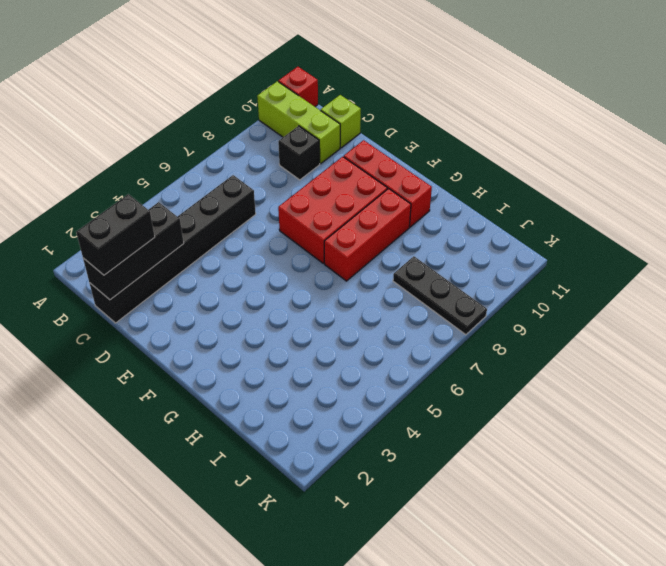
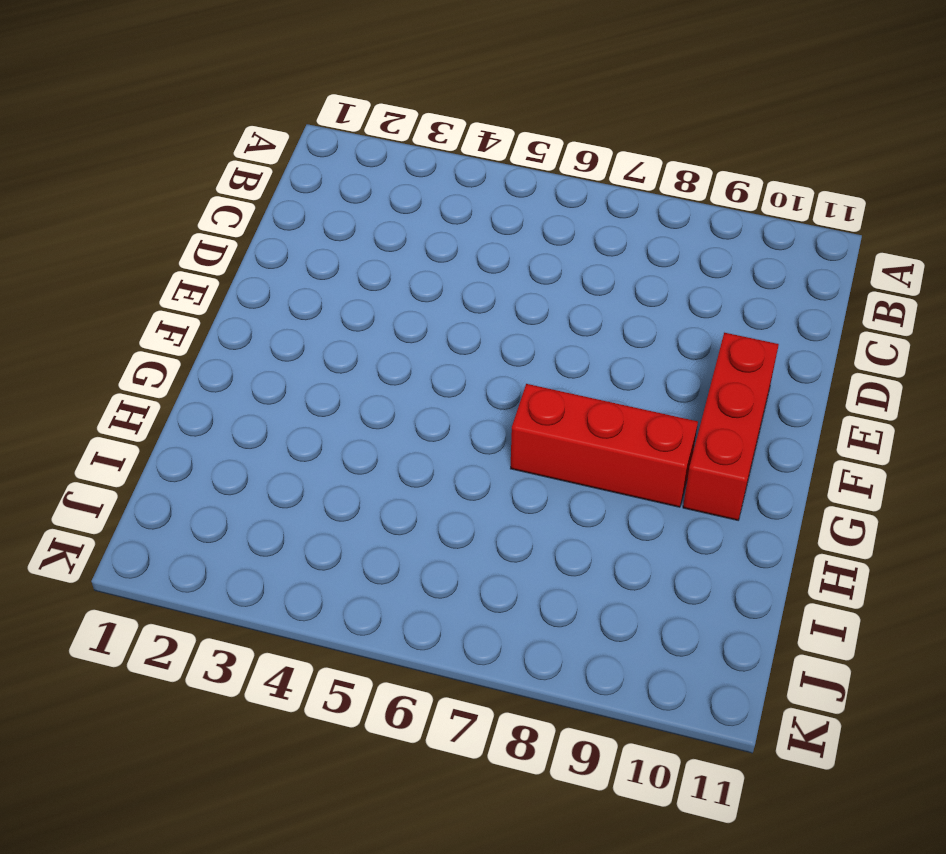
none -> lime brick A10:C10 level 1
none -> red brick A11 level 1

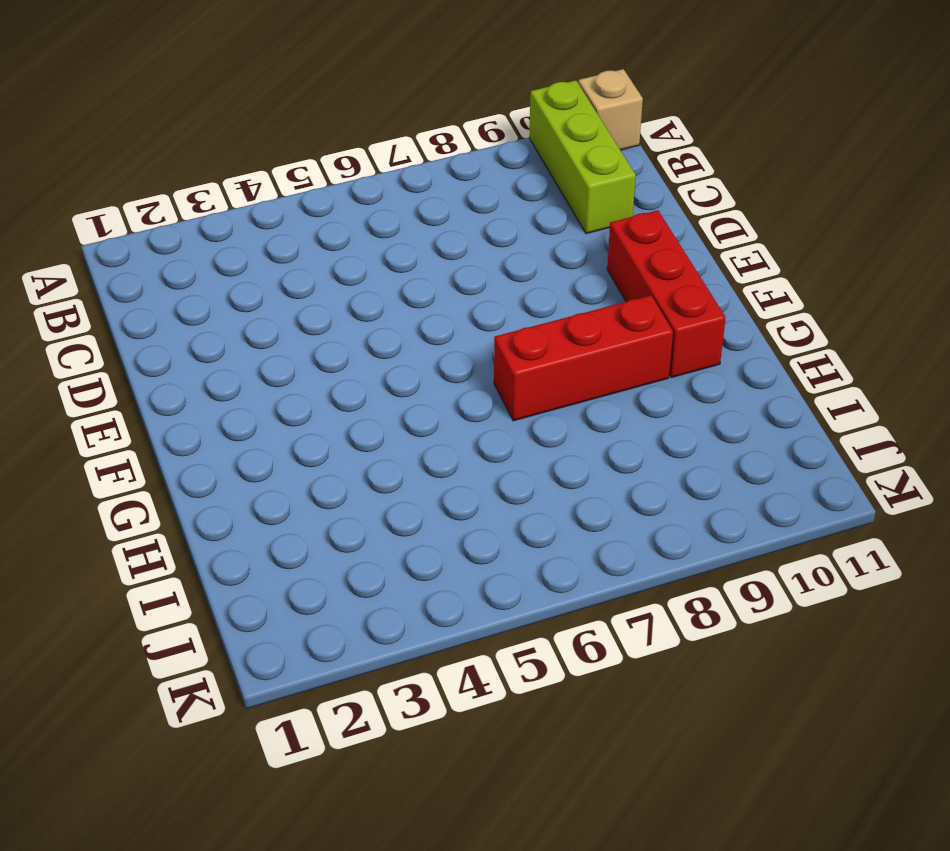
tan brick A11 level 1 -> red brick A11 level 1
none -> black brick C1:C6 level 1
none -> black brick C9 level 1

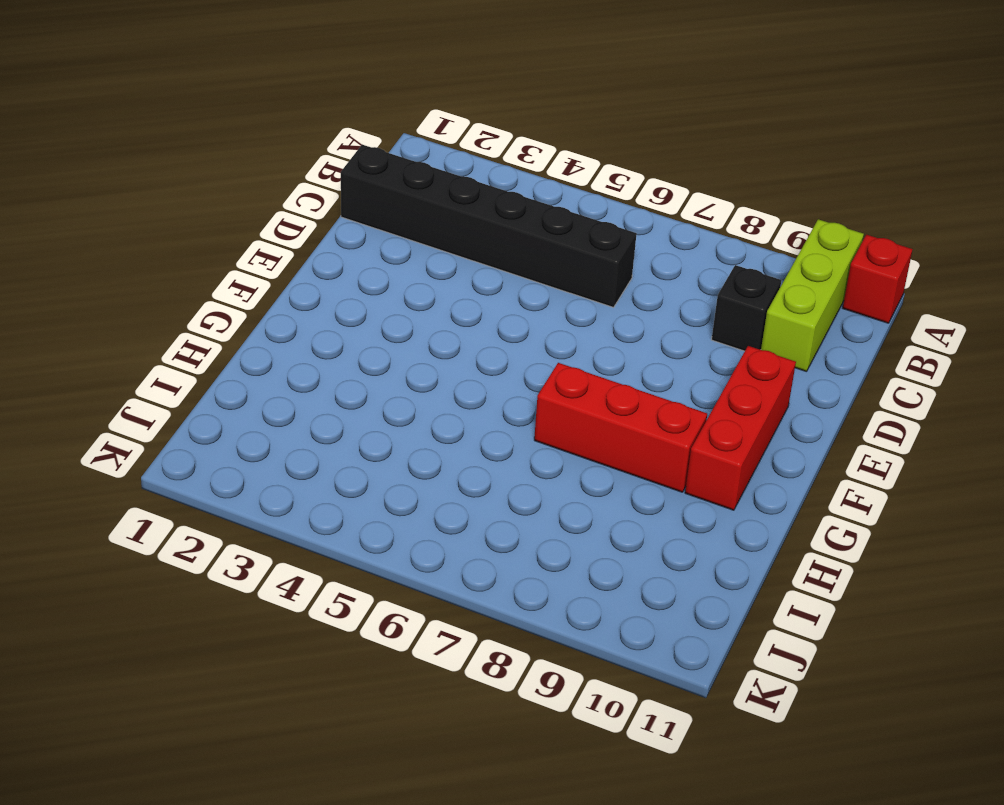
none -> lime brick C11 level 1
none -> red brick E7:F9 level 1

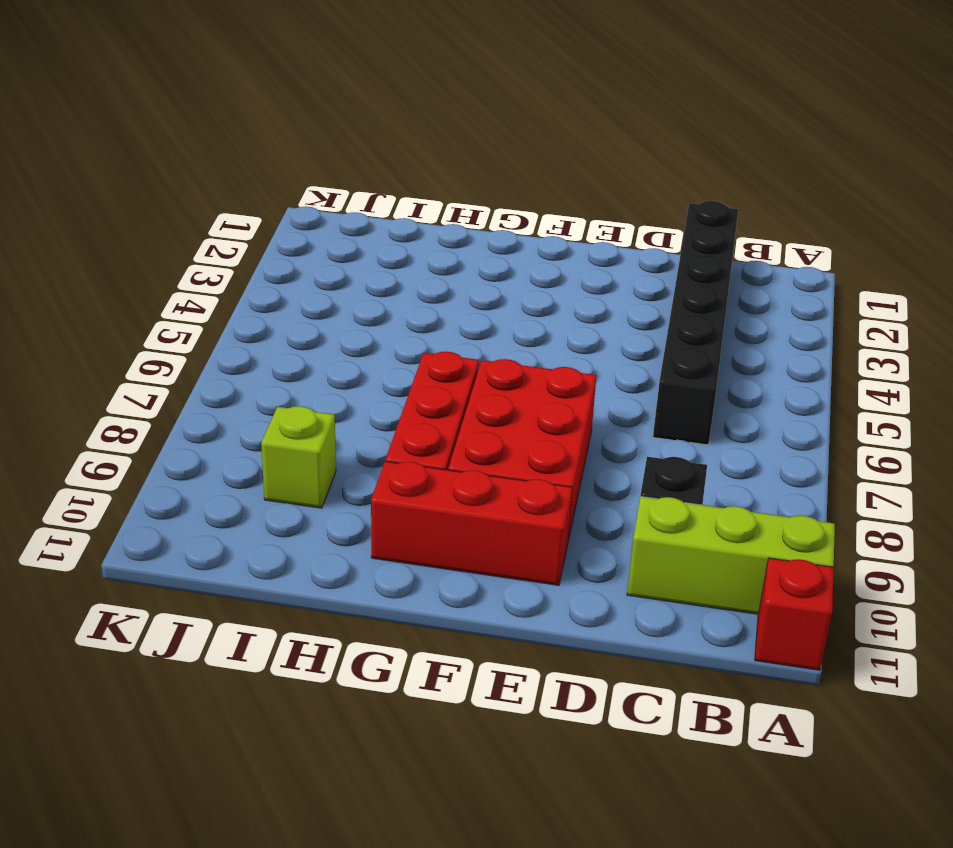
lime brick I9 level 1 -> lime brick C11 level 1
none -> black plate I8:K8 level 1
none -> black brick C1:C3 level 2

